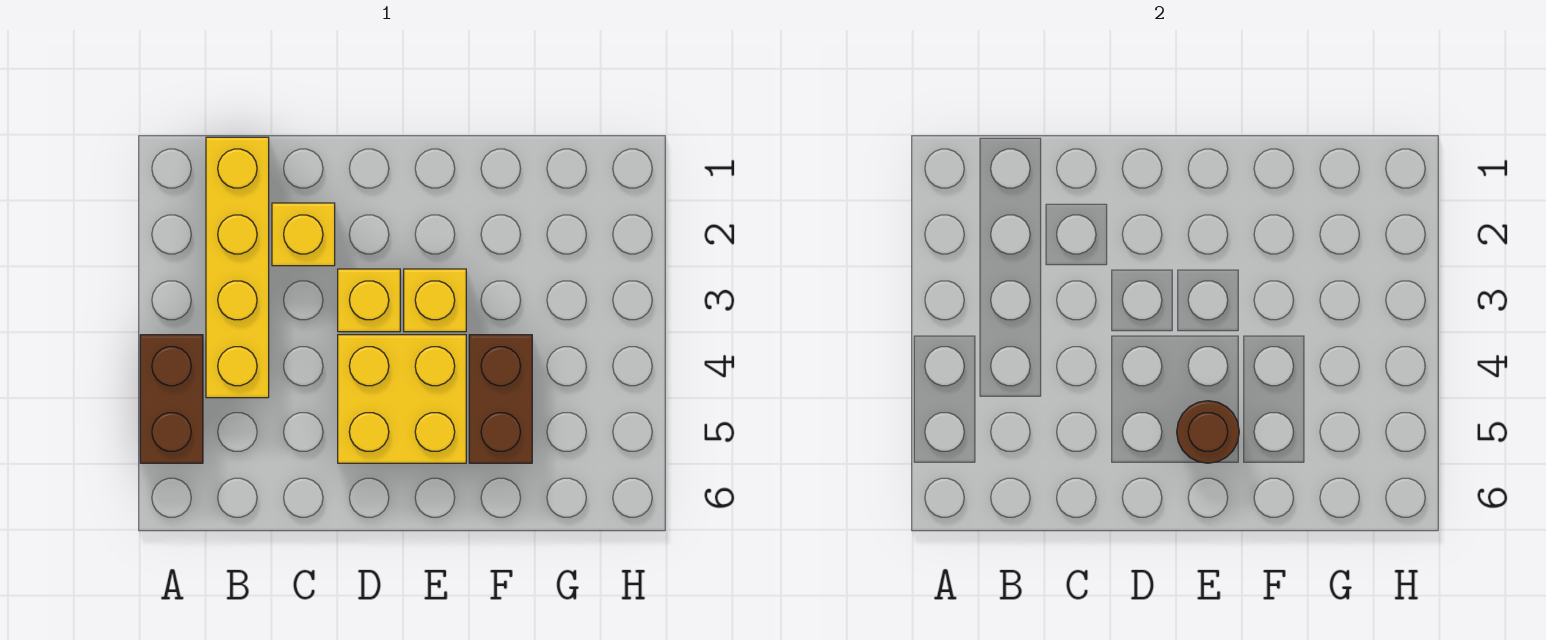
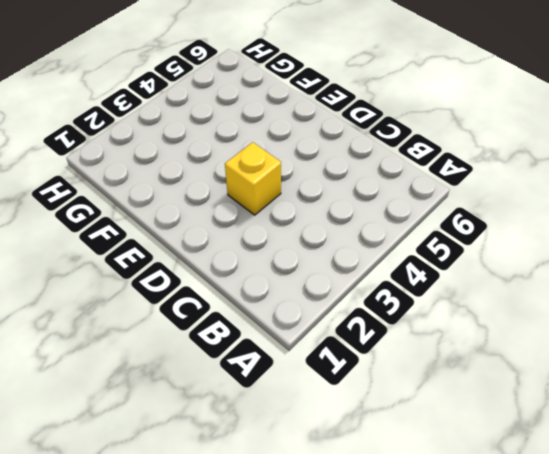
none -> brown brick A4:A5 level 1
none -> yellow brick B1:B4 level 1

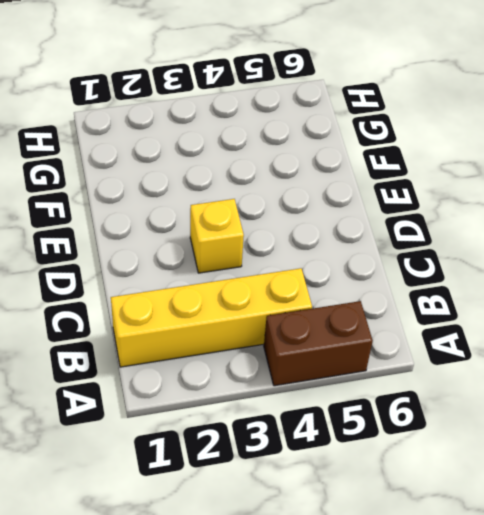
none -> yellow brick C2 level 1
none -> yellow brick D4:E5 level 1

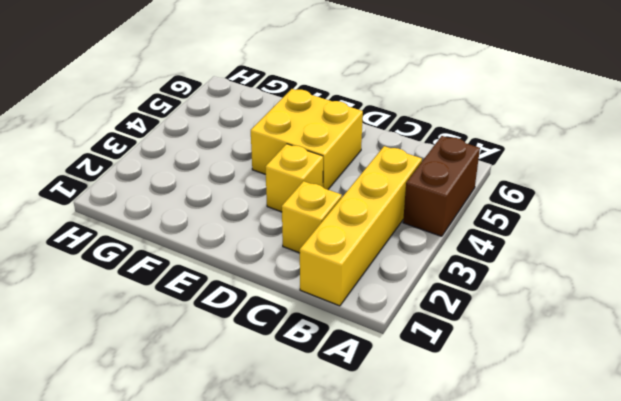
none -> yellow brick E3 level 1
none -> brown brick F4:F5 level 1

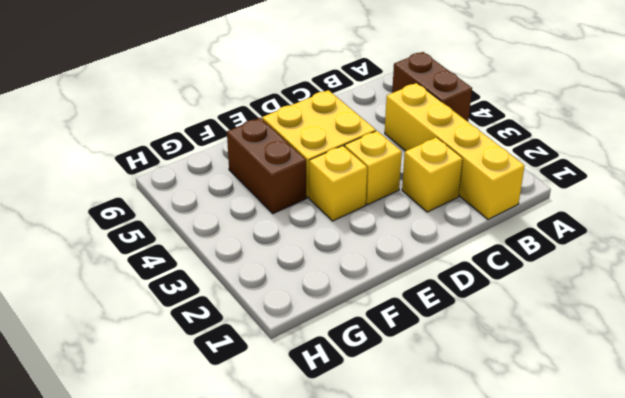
none -> brown round brick E5 level 2

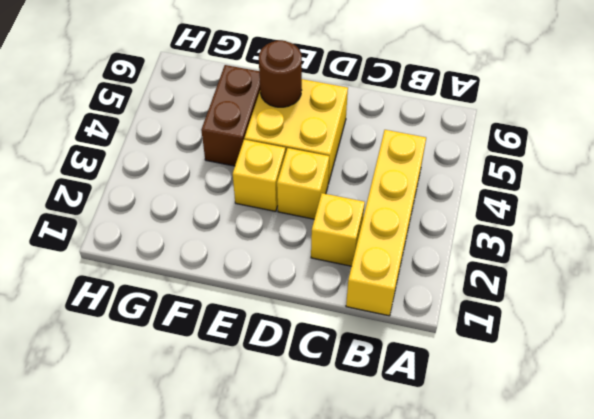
none -> brown brick A4:A5 level 1

